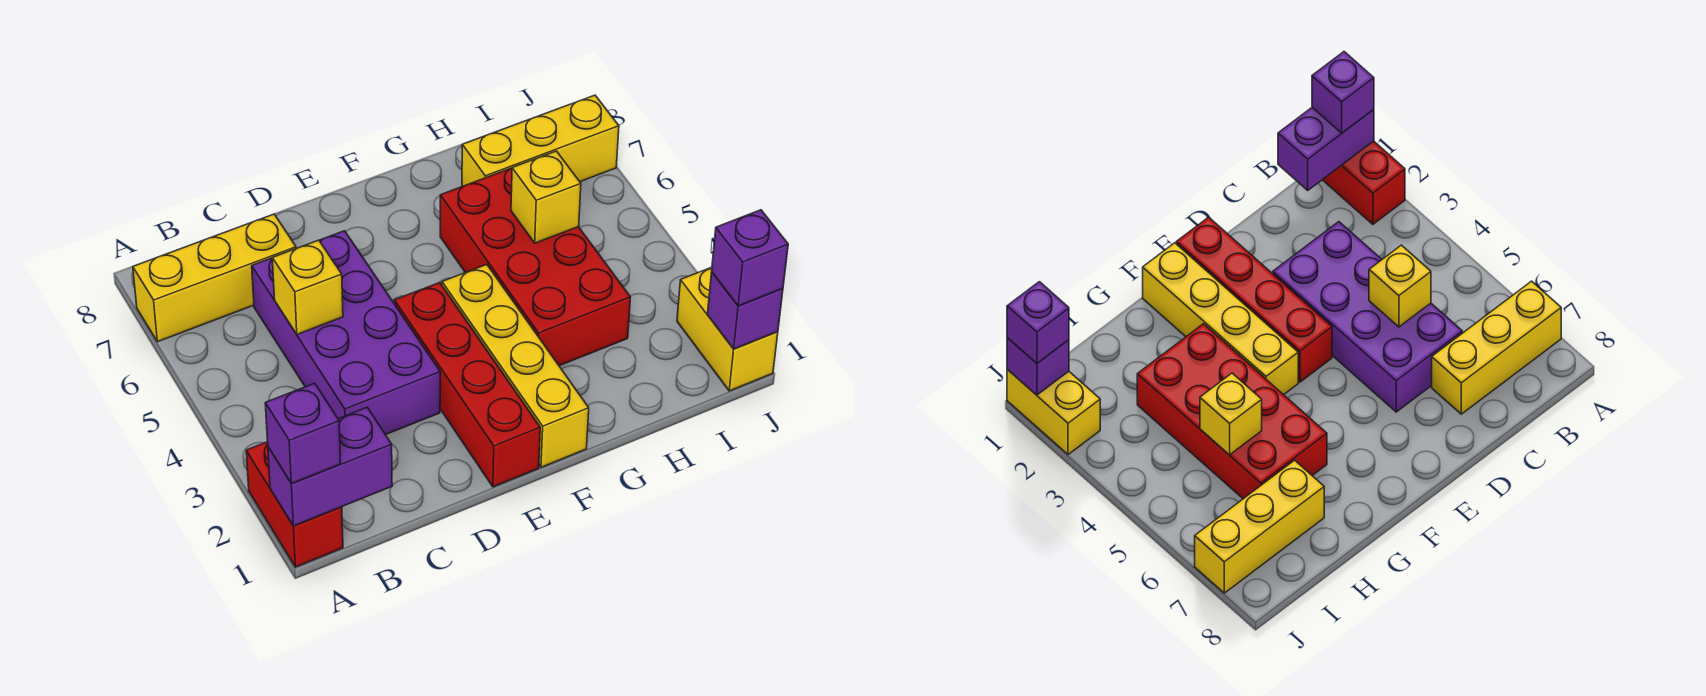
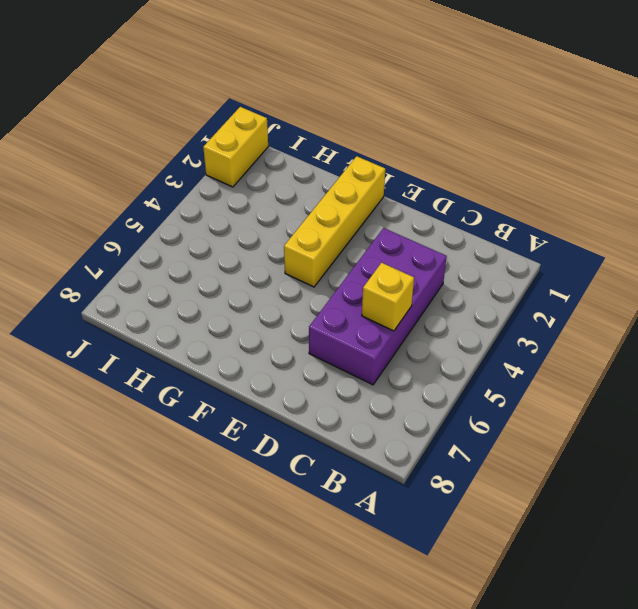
none -> red brick A1:A2 level 1
none -> yellow brick A7:C7 level 1
none -> red brick E1:E4 level 1

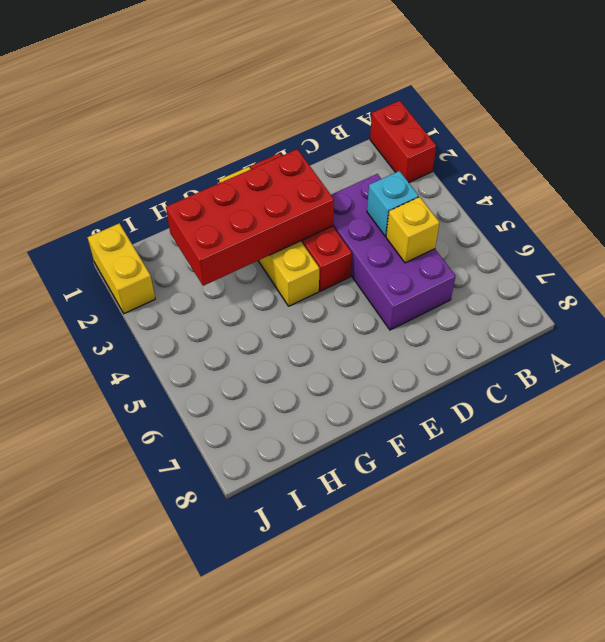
cyan brick C4 level 2 -> none
red brick E2:H3 level 2 -> red brick G3:H6 level 1
none -> yellow brick A7:C7 level 1
none -> yellow brick H7:J7 level 1
none -> purple brick A1:B1 level 2

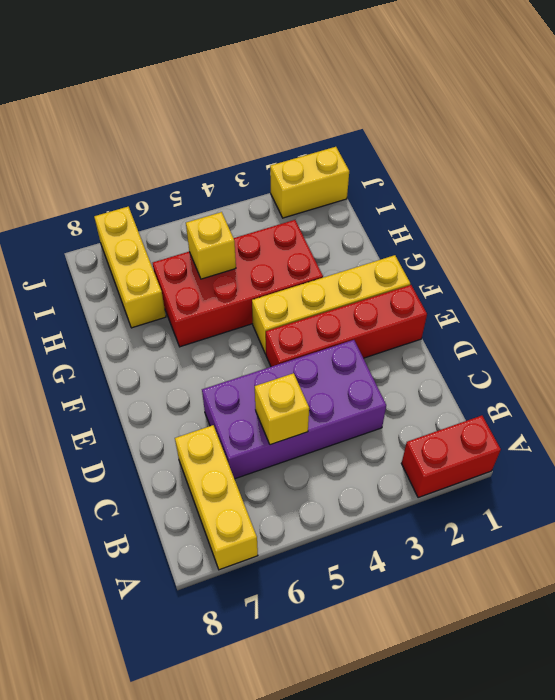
none -> purple brick A1:B1 level 2
none -> purple brick J1 level 2
none -> purple brick A1 level 3

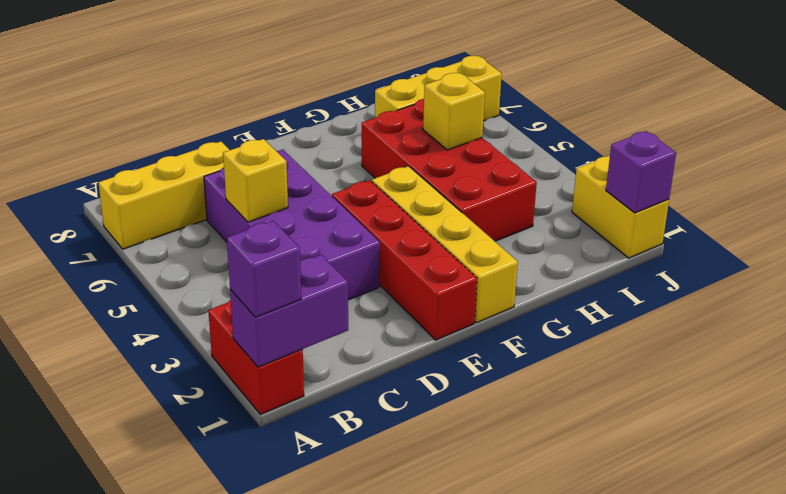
none -> purple brick J1 level 3

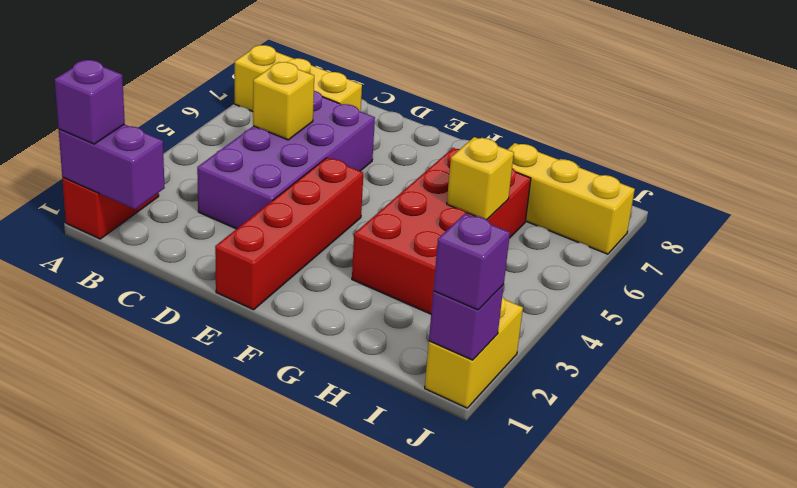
none -> yellow brick F1:F4 level 1

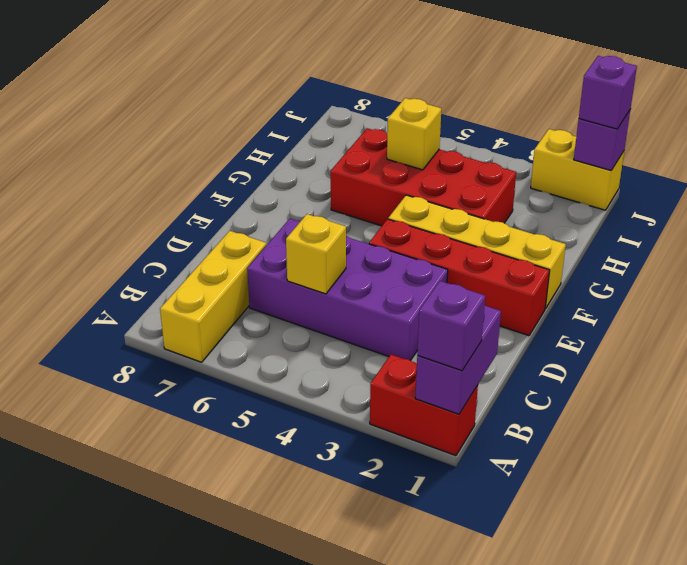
none -> yellow brick H7:J7 level 1

